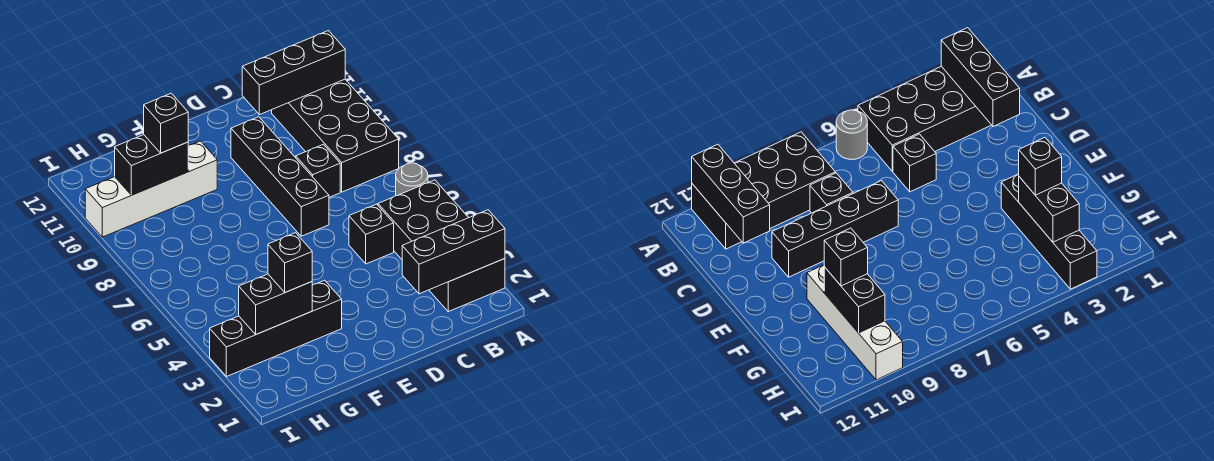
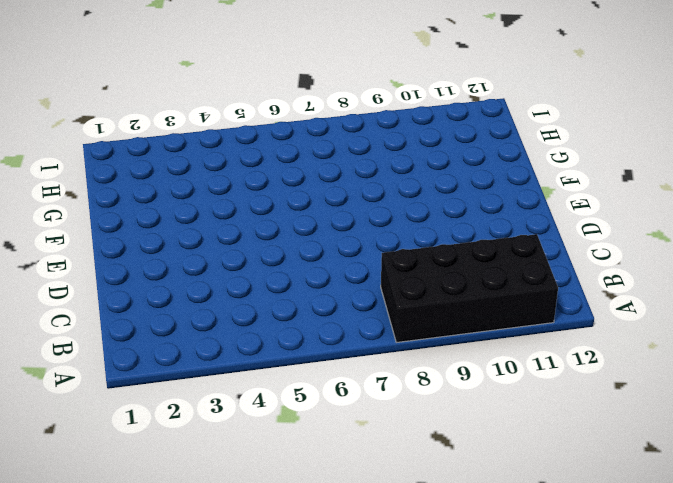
none -> black brick A2:B5 level 1
none -> grey round brick A6 level 1
none -> black brick C5 level 1

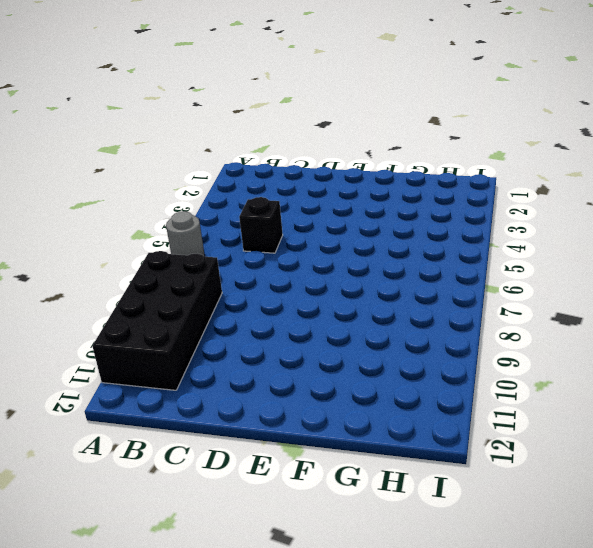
none -> black brick A2:B5 level 1
none -> black brick C8 level 1
none -> black brick D7:D10 level 1

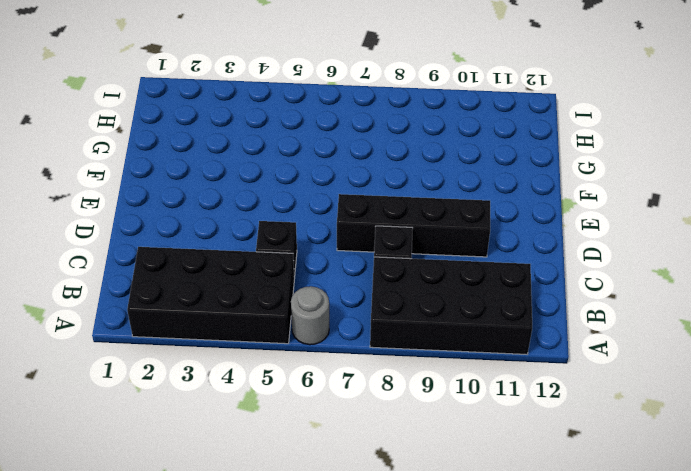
none -> black brick F3:I3 level 1
none -> white brick F10:I10 level 1
none -> black brick A2:C2 level 2

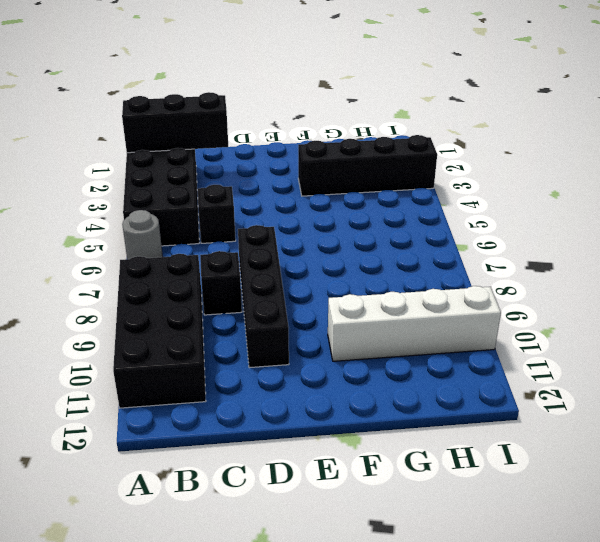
none -> black brick A11:C11 level 2
none -> black brick G3:H3 level 2
none -> black brick G10:H10 level 2

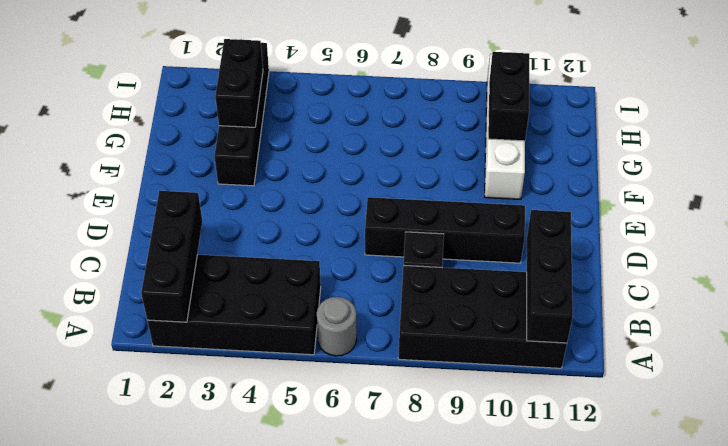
none -> black brick C5 level 1
none -> black brick G3 level 3
none -> black brick G10 level 3

